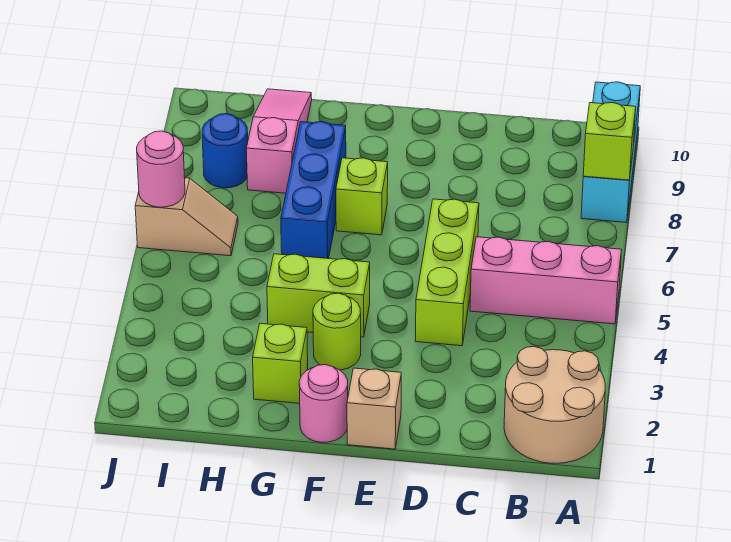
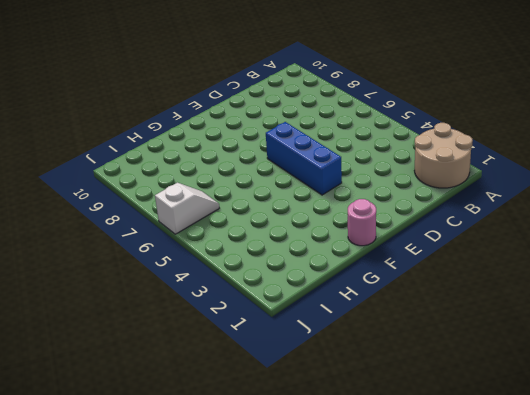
blue brick E4:E6 level 1 -> blue brick G6:G8 level 1
white slope I6:J6 level 1 top J -> tan slope I6:J6 level 1 top J
none -> pink brick A5:C5 level 1
none -> cyan brick A8:A10 level 1
none -> lime brick D4:D6 level 1

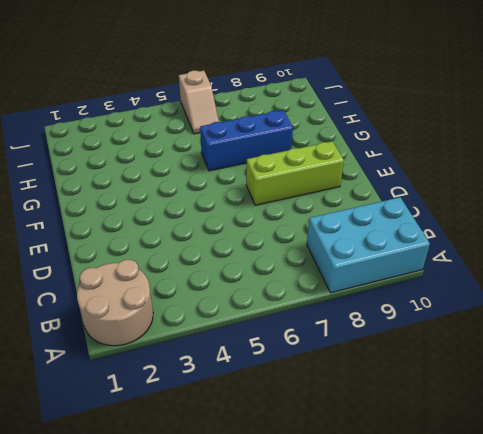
cyan brick A8:B10 level 1 -> cyan brick A8:A10 level 1
lime brick E7:E9 level 1 -> lime brick D4:D6 level 1
none -> pink brick A5:C5 level 1
none -> tan brick E1 level 1
none -> pink round brick F1 level 1

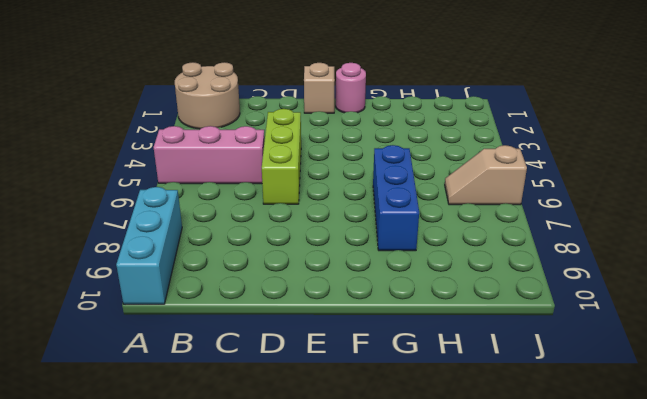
none -> lime round brick F3 level 1
none -> lime brick F4:G4 level 1
none -> lime brick F7 level 1

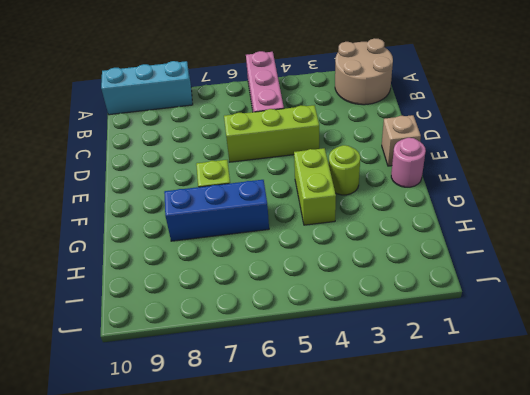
none -> lime brick G2 level 1
none -> pink slope H8:H10 level 1 top 8
none -> tan slope I6:J6 level 1 top J

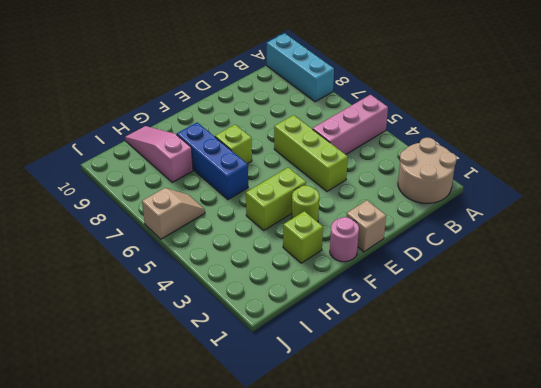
none -> blue round brick I8 level 1
none -> lime brick A8 level 2
none -> pink round brick J6 level 2

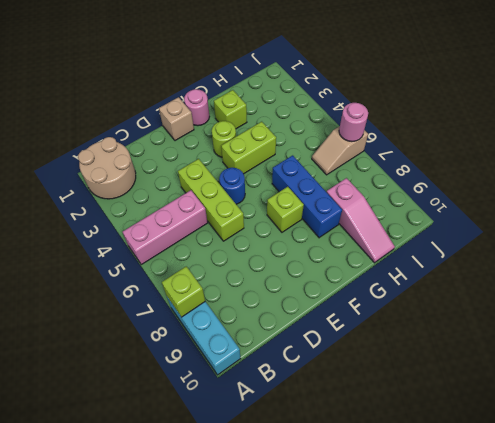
blue round brick E5 level 1 -> blue round brick I8 level 1

